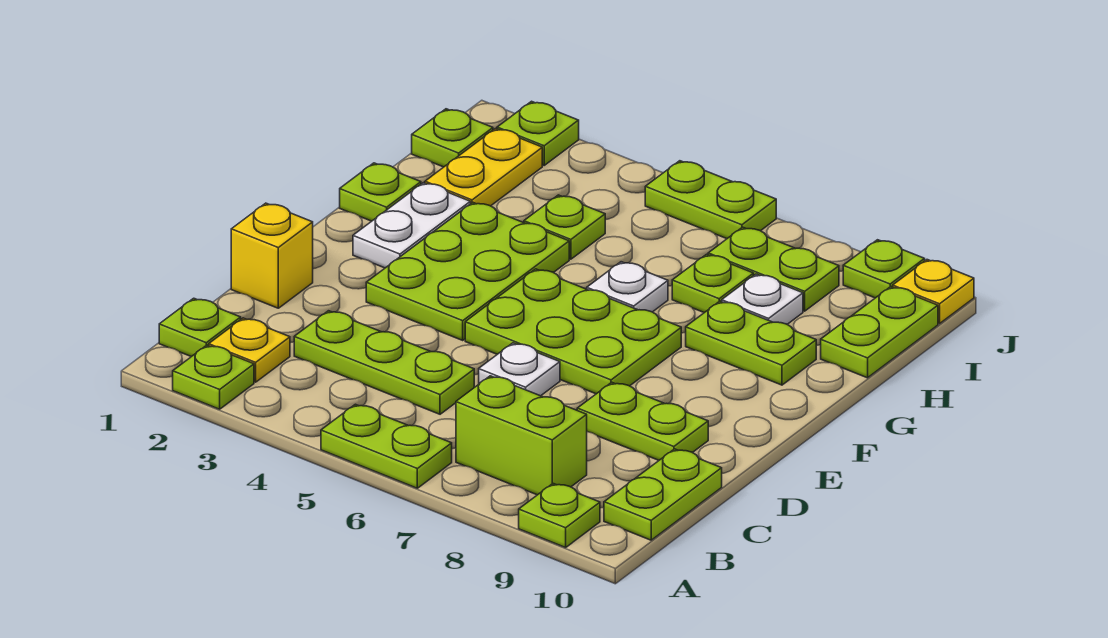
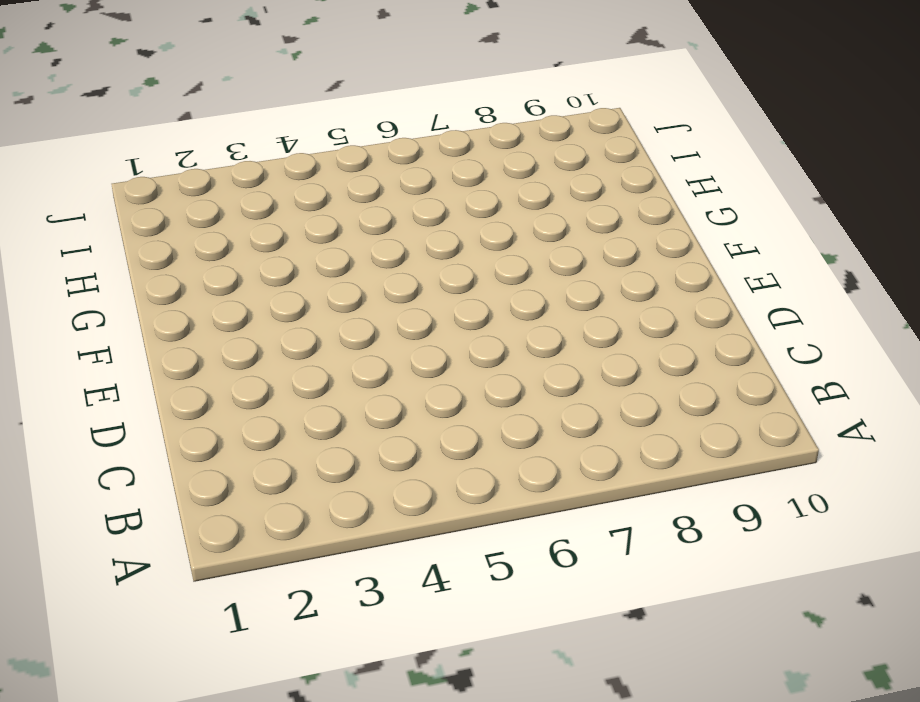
none -> lime plate A2 level 1
none -> lime plate A5:A6 level 1
none -> lime plate A9 level 1

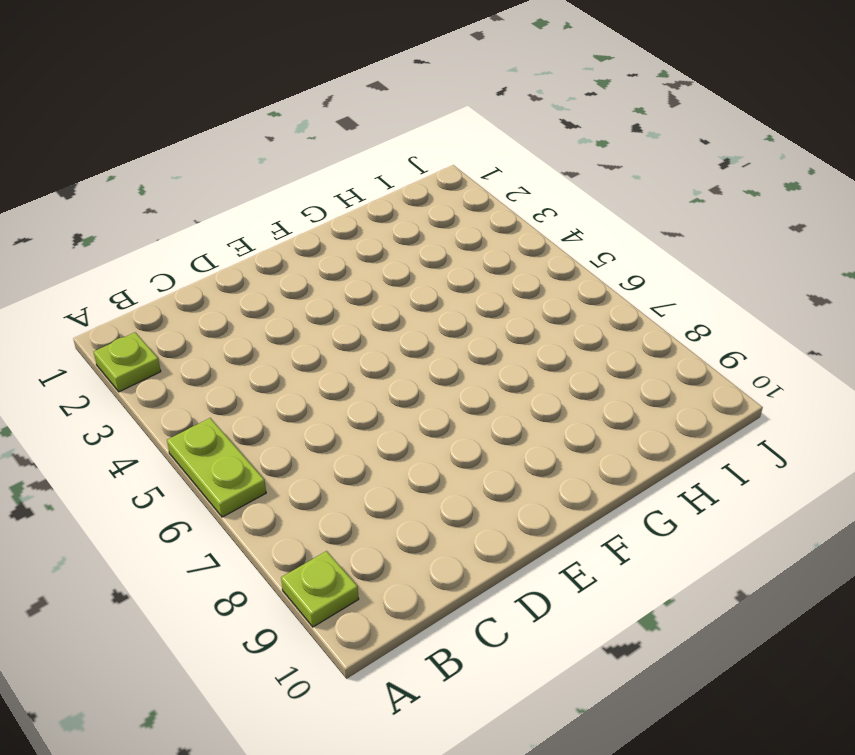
none -> lime plate B1 level 1
none -> yellow plate B2 level 1
none -> lime brick B7:B8 level 1

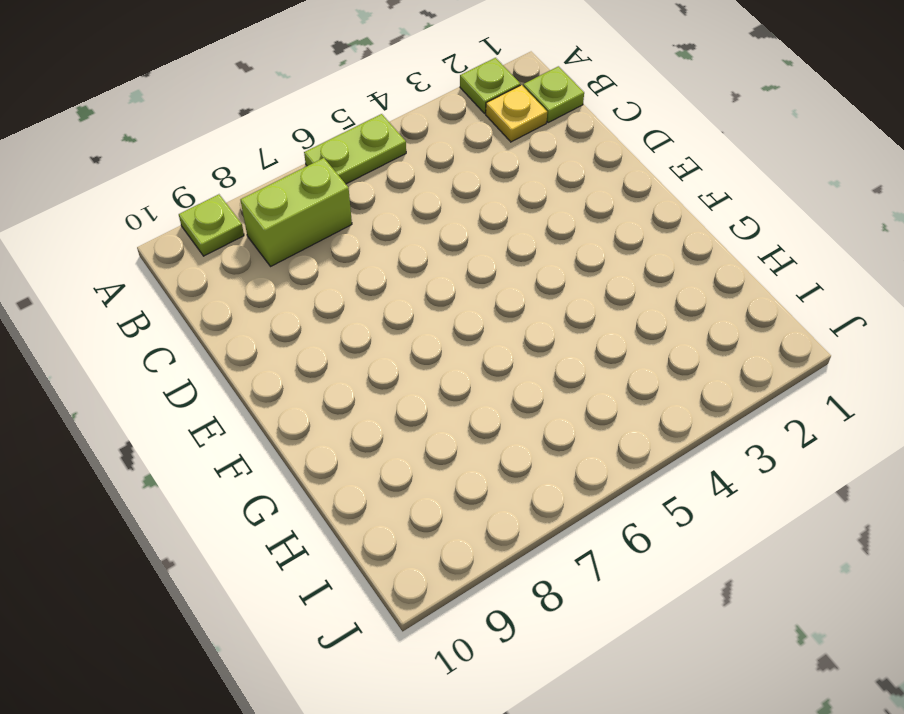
none -> lime plate B10:C10 level 1
none -> lime plate C3:C5 level 1
none -> yellow brick D1 level 1

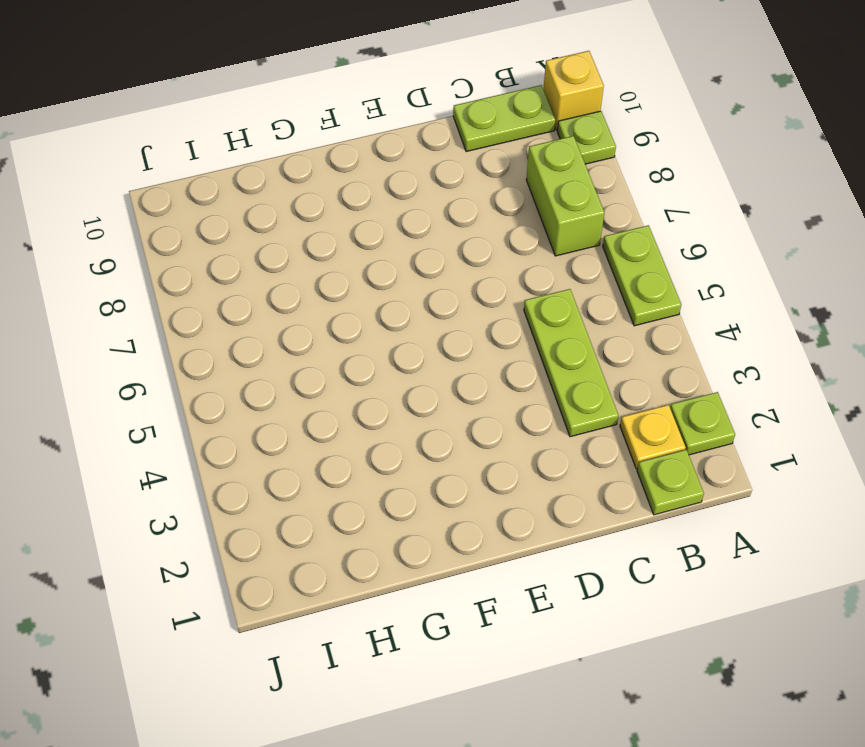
yellow brick A10 level 1 -> yellow brick D1 level 1
none -> white plate D6 level 1
none -> lime plate D8:D9 level 1
none -> lime plate E3:G4 level 1

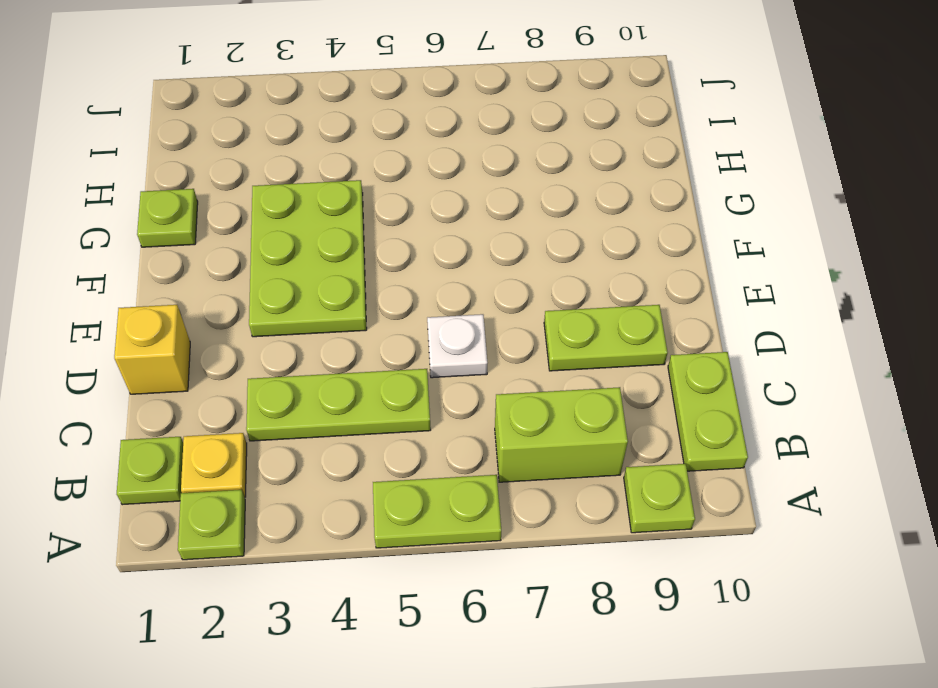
none -> lime plate E5:F7 level 1
none -> white plate F2:G2 level 1
none -> white plate G6 level 1

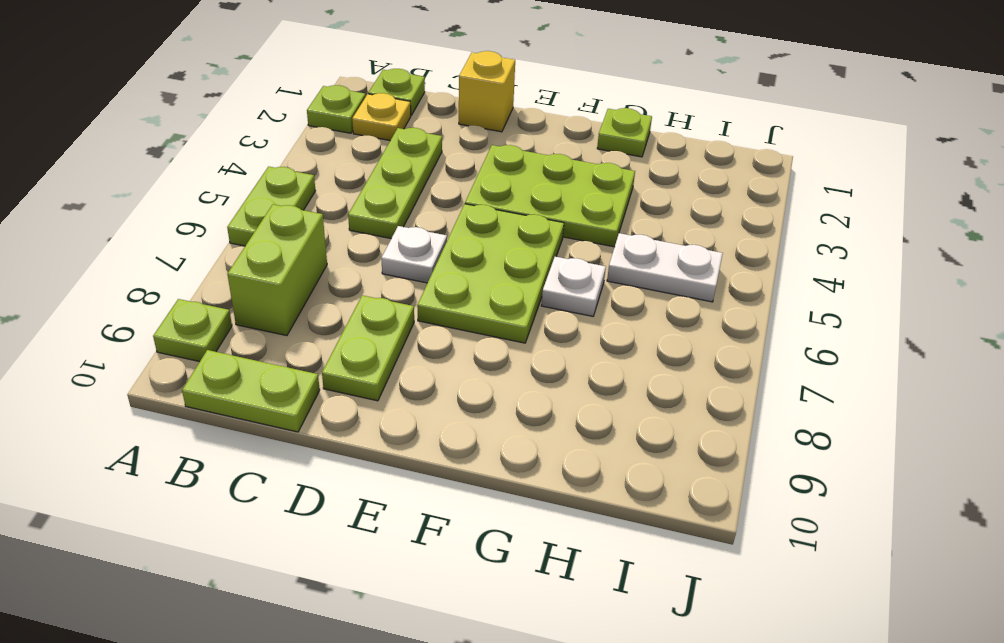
white plate H5:I5 level 1 -> white plate F2:G2 level 1
none -> lime plate G8:G9 level 1
none -> yellow plate H2:I2 level 1
none -> lime plate H4 level 1

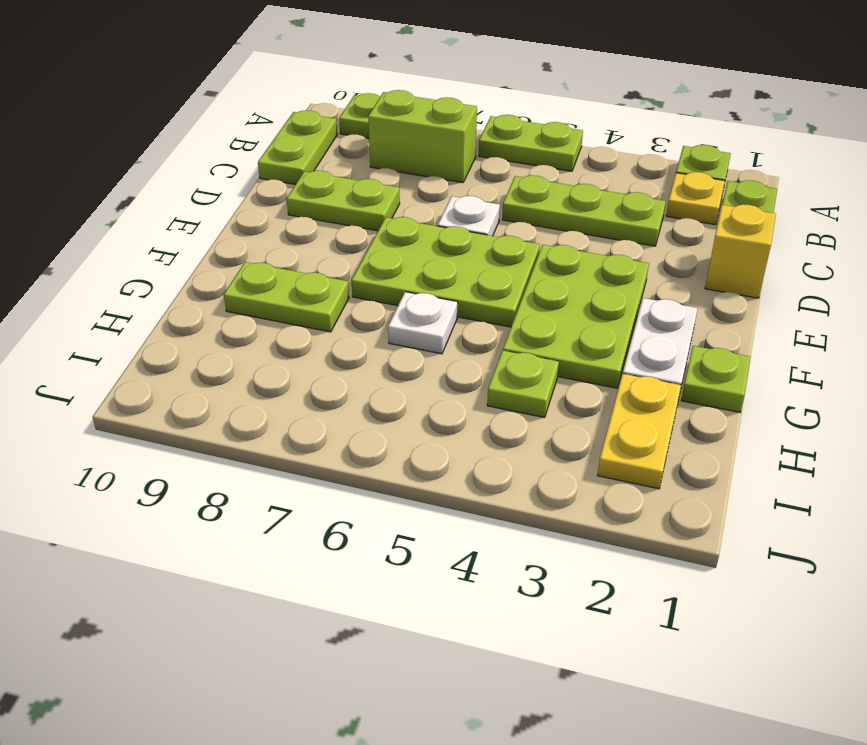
none -> lime plate H7 level 1
none -> white plate H8 level 1
none -> lime plate H10:I10 level 1

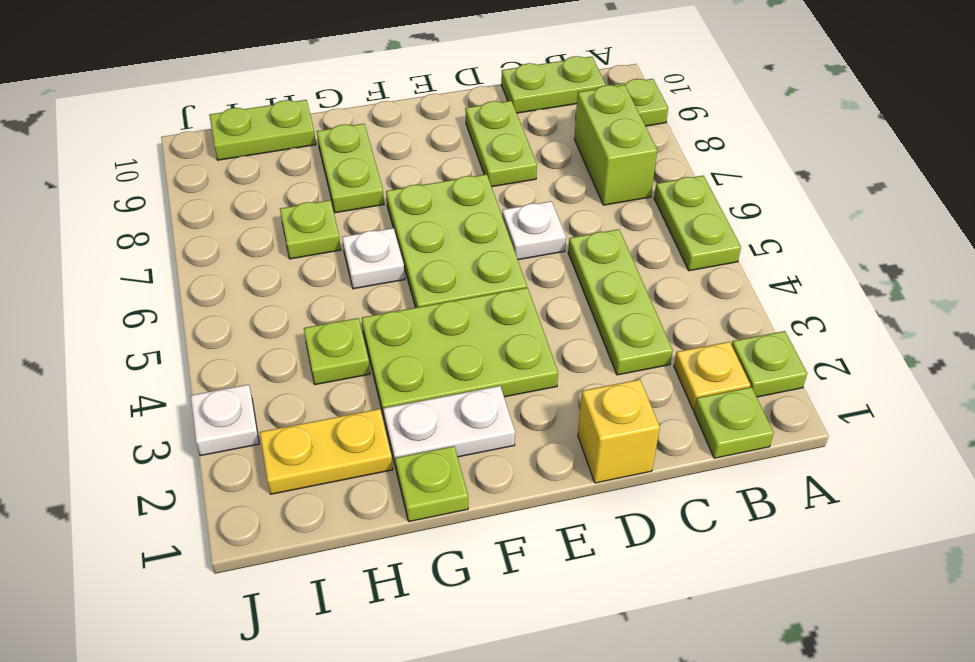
white plate J3 level 1 -> white plate H8 level 1
none -> lime plate I1 level 1
none -> lime plate I7:I8 level 1
none -> lime plate J2 level 1

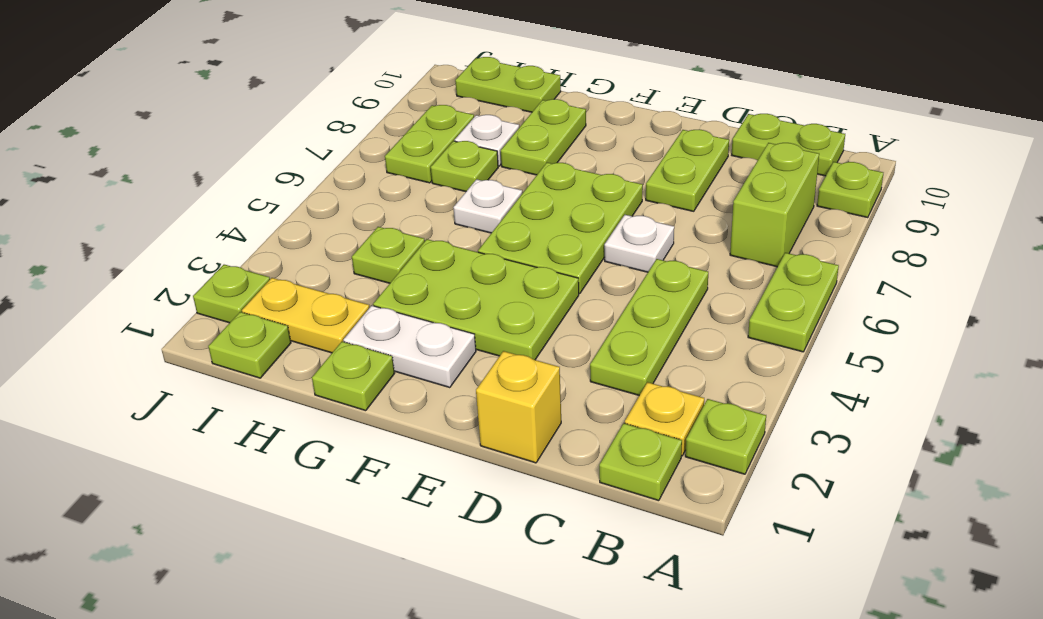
none -> lime plate J5:J6 level 1
none -> lime plate J9 level 1
none -> yellow plate J10 level 1

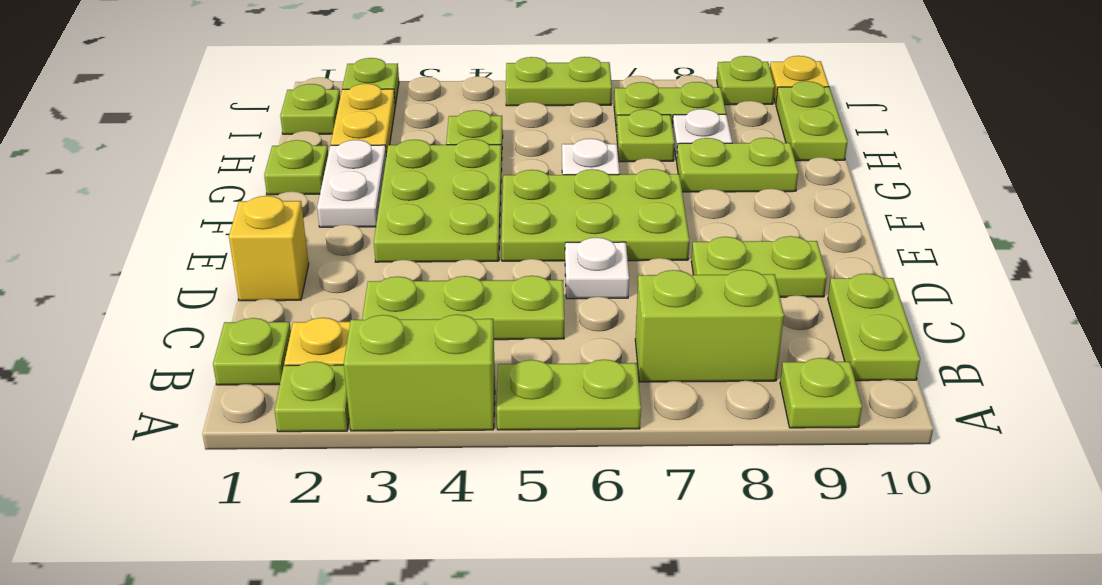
lime brick A3:A4 level 1 -> none

